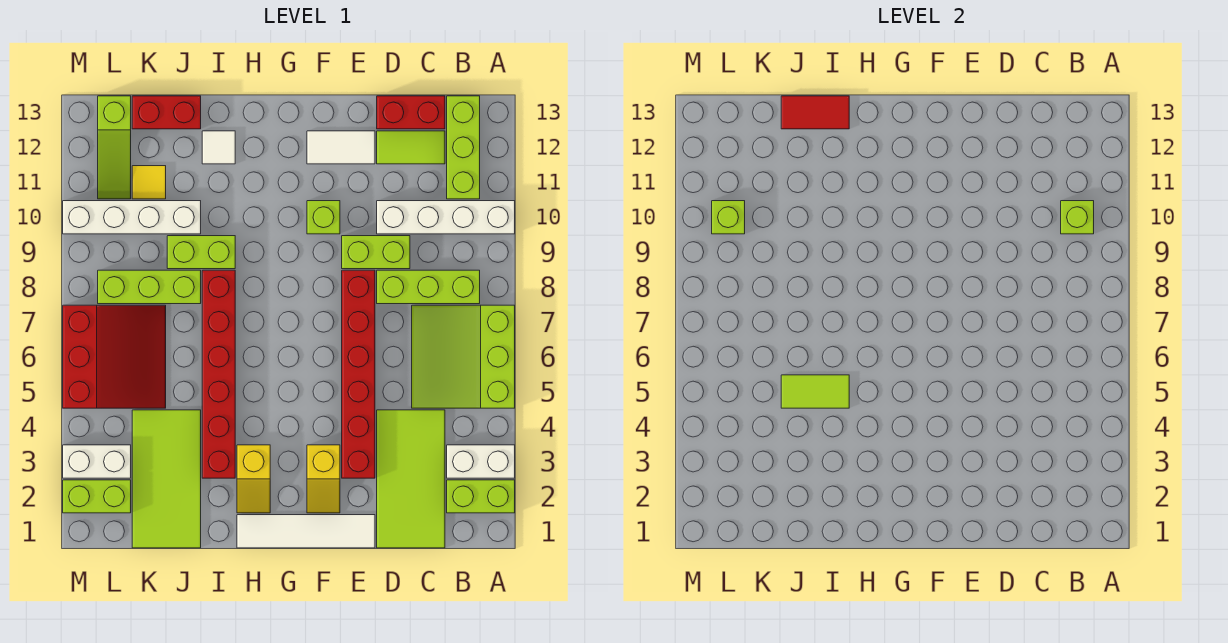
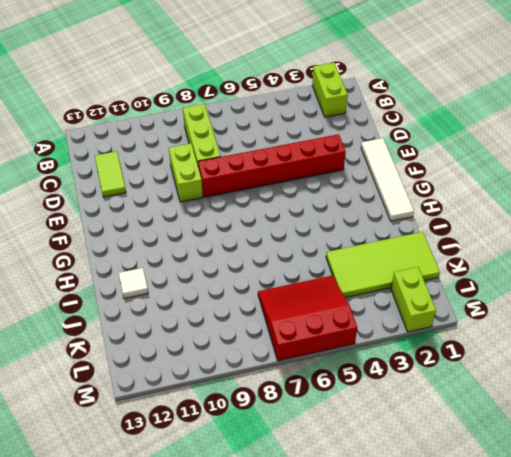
none -> white brick A3:B3 level 1
none -> lime slope A5:C7 level 1 top A
none -> white brick A10:D10 level 1
none -> lime brick B11:B13 level 1

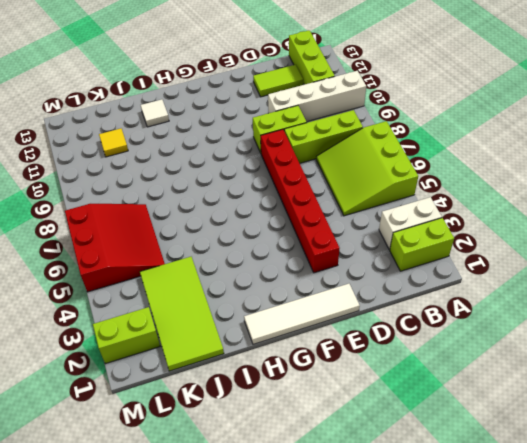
none -> lime tile C1:D4 level 1
none -> red brick C13:D13 level 1
none -> white tile E12:F12 level 1
none -> yellow slope F2:F3 level 1 top 3

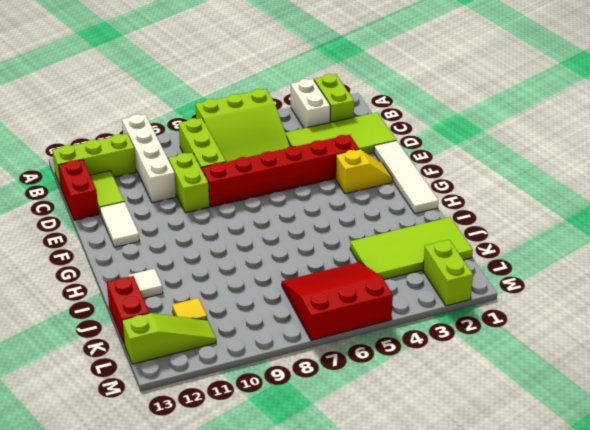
none -> lime brick F10 level 1
none -> yellow slope H2:H3 level 1 top 3
none -> red brick I3:I8 level 1
none -> lime brick I9:J9 level 1

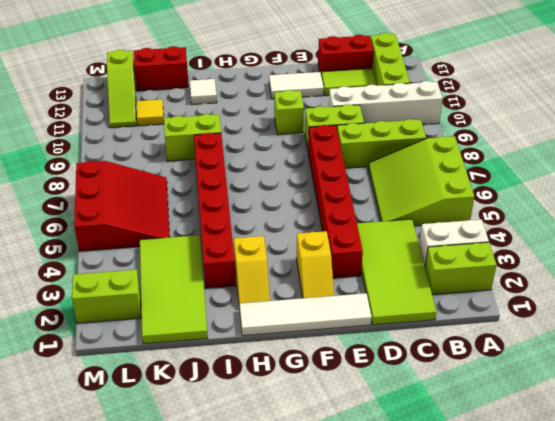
none -> lime brick J8:L8 level 1
none -> white brick J10:M10 level 1
none -> white brick L3:M3 level 1
none -> lime brick B10 level 2

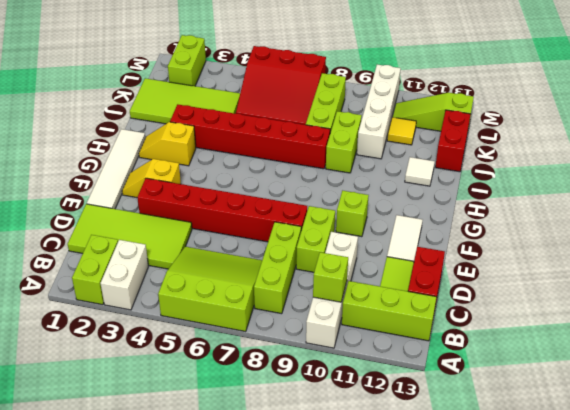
none -> white brick L3:M3 level 1
none -> lime tile I5:J5 level 2
none -> red tile I13:J13 level 2
none -> lime brick L10 level 2

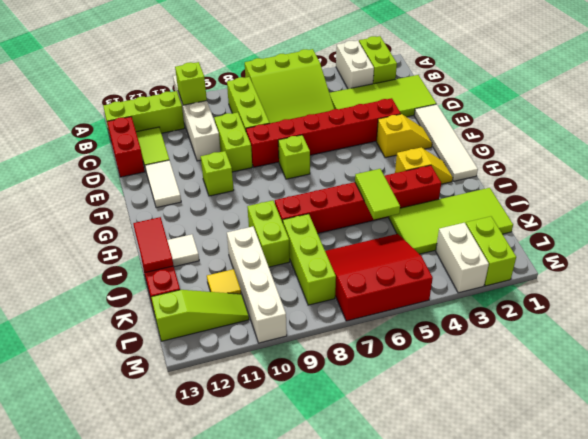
lime brick F7 level 1 -> lime brick L10 level 2

